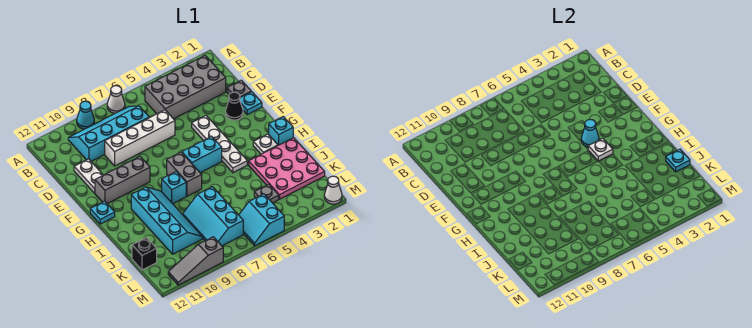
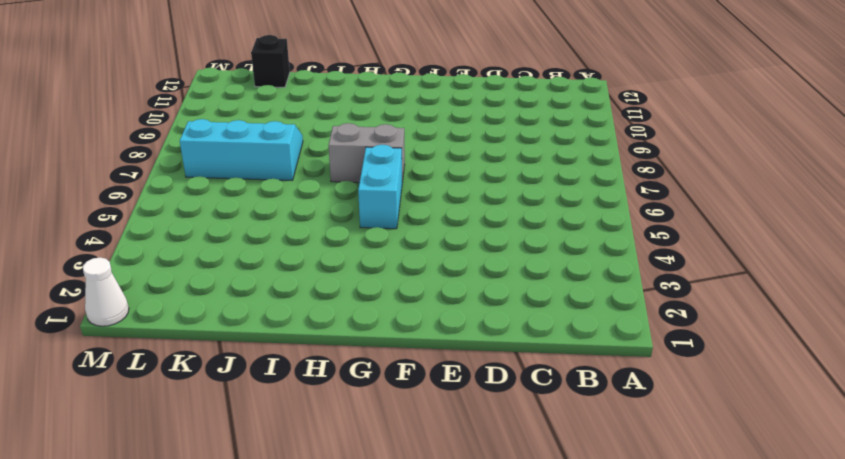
none -> white cone A7 level 1
none -> cyan cone A9 level 1
none -> grey brick B2:C5 level 1

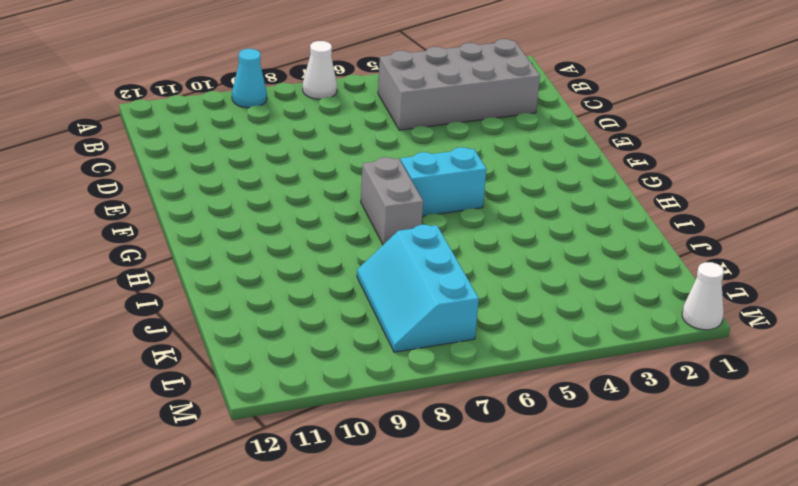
none -> cyan slope B7:C10 level 1 top C
none -> grey plate D1 level 1
none -> white brick D6:D9 level 1

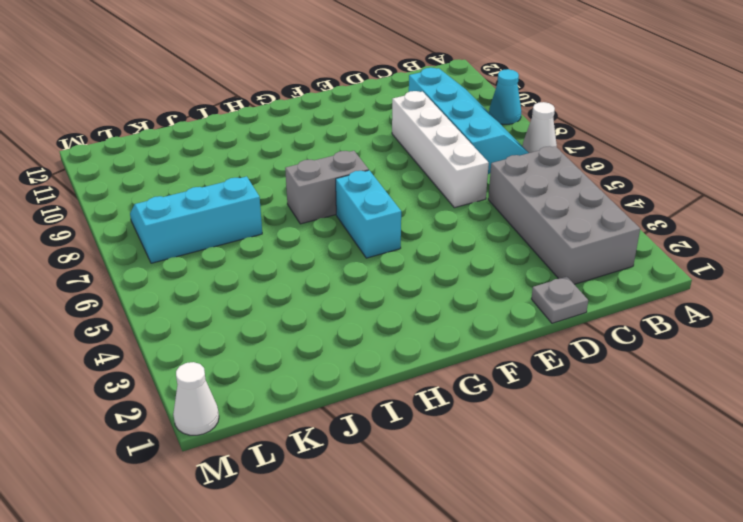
none -> white plate D11:E11 level 1
none -> cyan plate E1 level 1
none -> black cone E2 level 1

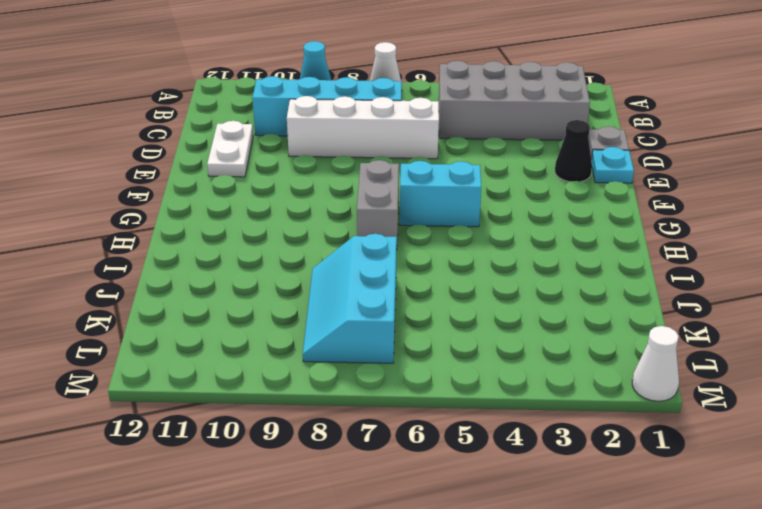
none -> white plate E4:H4 level 1
none -> grey brick F9:F11 level 1
none -> cyan plate G12 level 1

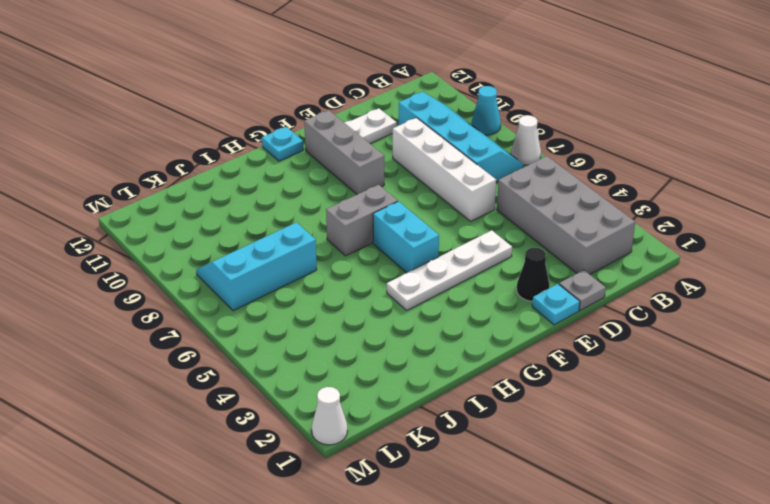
none -> cyan brick H1 level 1
none -> white plate H2 level 1
none -> cyan brick H8 level 1

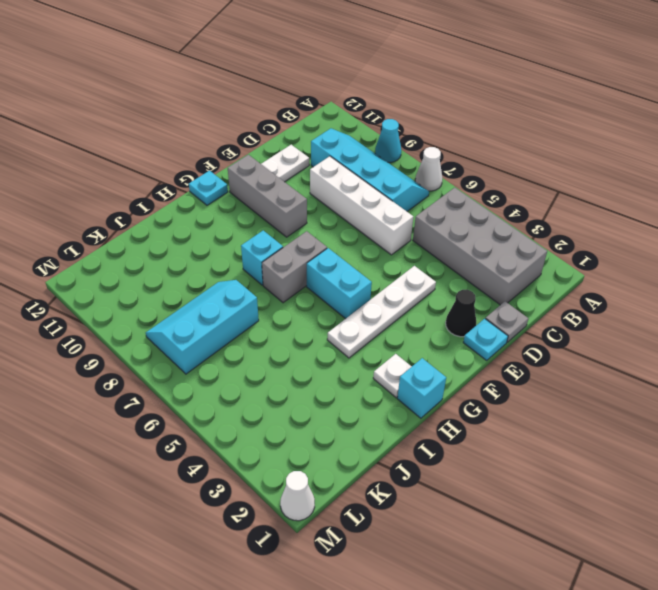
none -> cyan slope H9:K10 level 1 top 10
none -> pink plate I1:K3 level 1
none -> grey plate K4 level 1

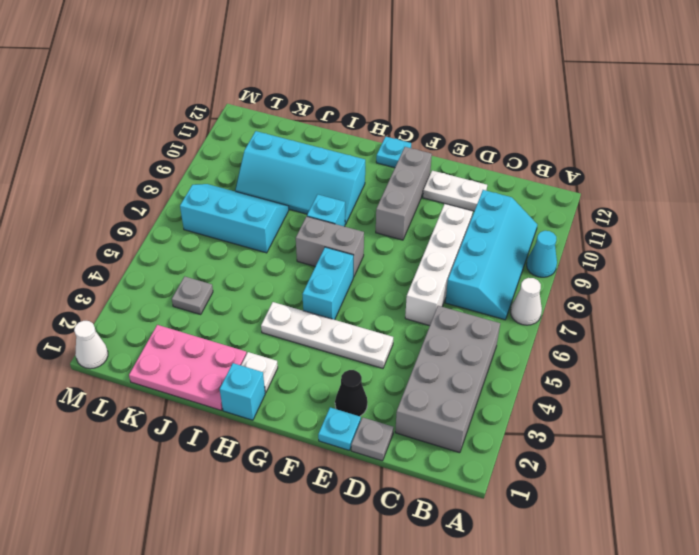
pink plate I1:K2 level 1 -> pink plate I1:K3 level 1
none -> black brick K12 level 1
none -> cyan slope L5:M6 level 1 top 5
none -> grey slope M9:M11 level 1 top 9

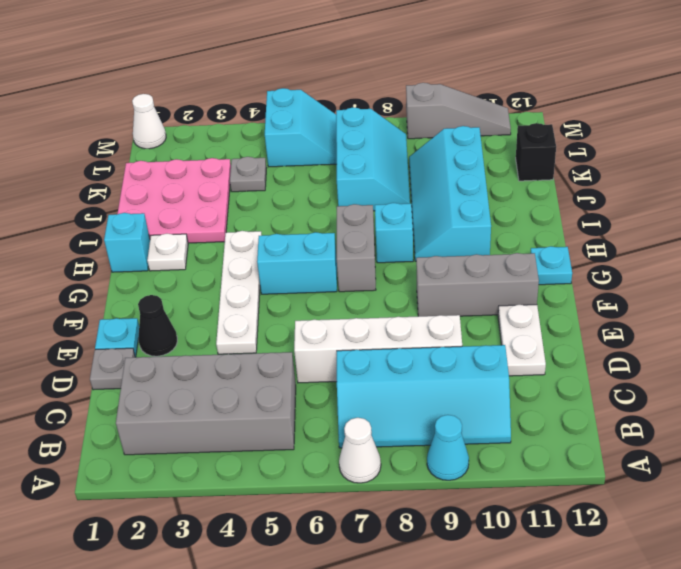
none -> cyan cone F4 level 2
none -> white plate G4 level 2
none -> cyan plate J1 level 2

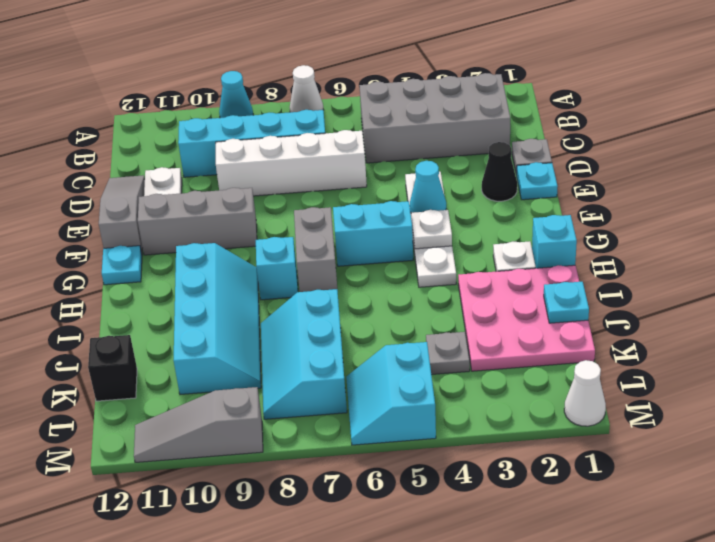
grey slope D12:F12 level 1 top F -> none

